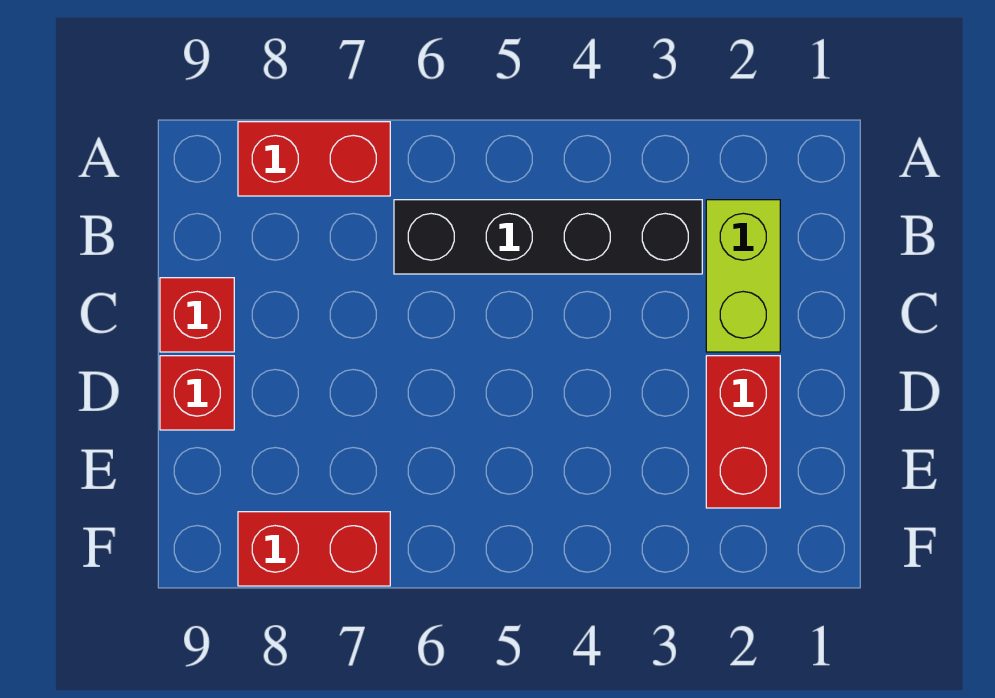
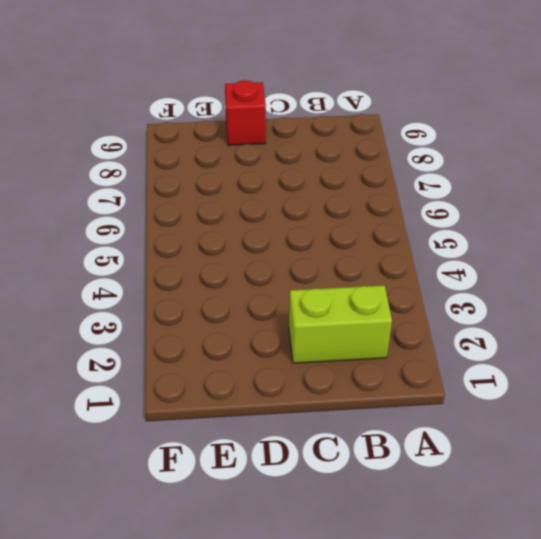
none -> red brick A7:A8 level 1
none -> black brick B3:B6 level 1

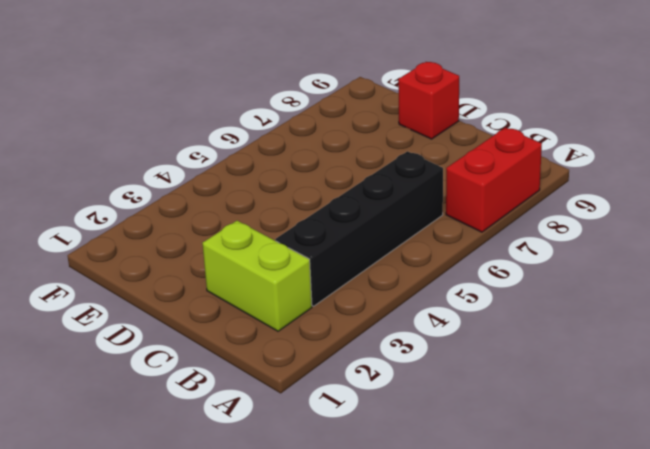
none -> red brick C9 level 1
none -> red brick D2:E2 level 1

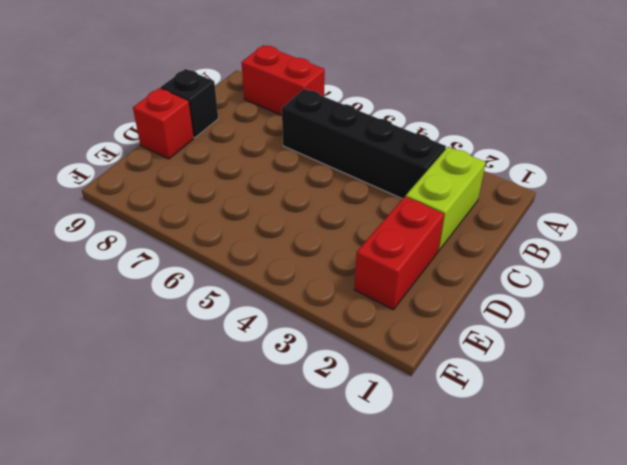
black brick C9 level 1 -> red brick C9 level 1
none -> red brick F7:F8 level 1

